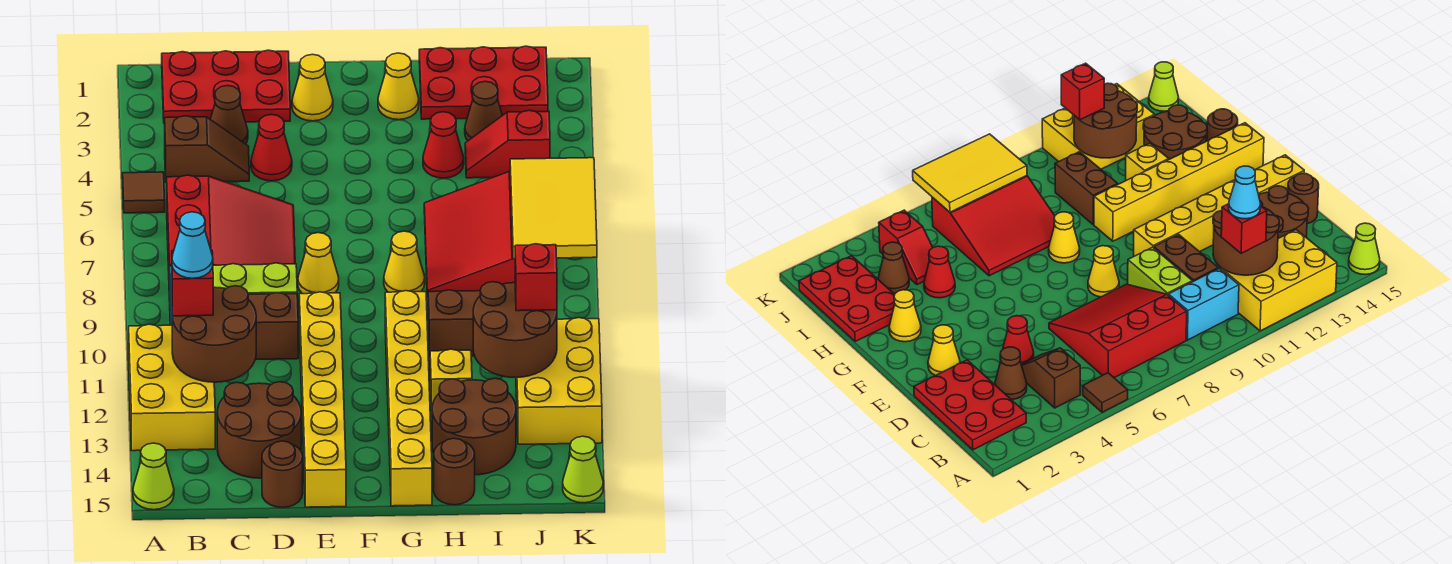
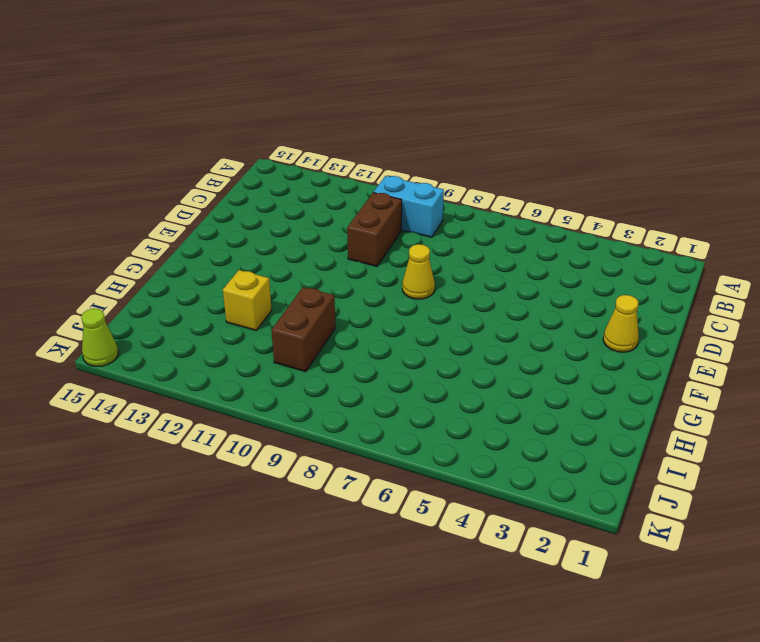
none -> brown tile A5 level 1
none -> yellow brick A11:B13 level 1
none -> lime cone A15 level 1
none -> red plate B1:D2 level 1

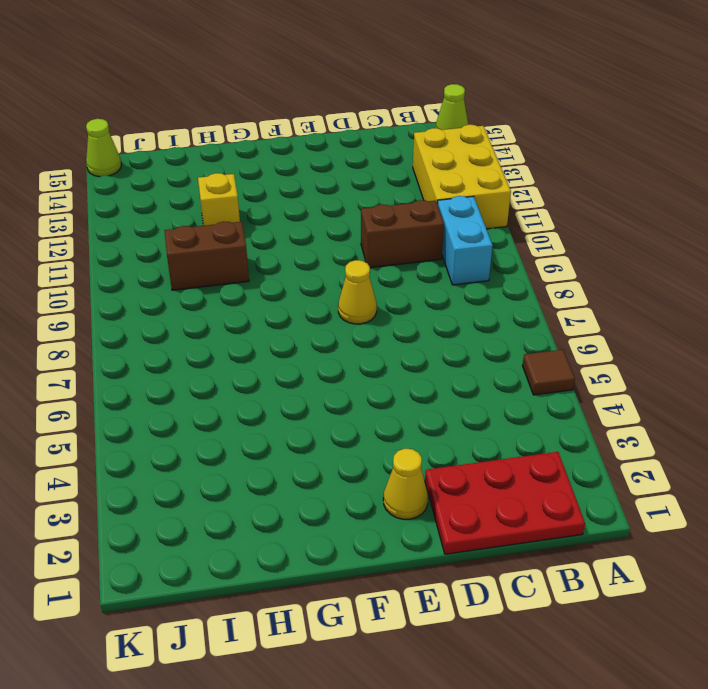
none -> brown slope B4:C4 level 1 top B
none -> red slope B6:D8 level 1 top B
none -> brown cone C3 level 1
none -> lime brick C9:D9 level 1

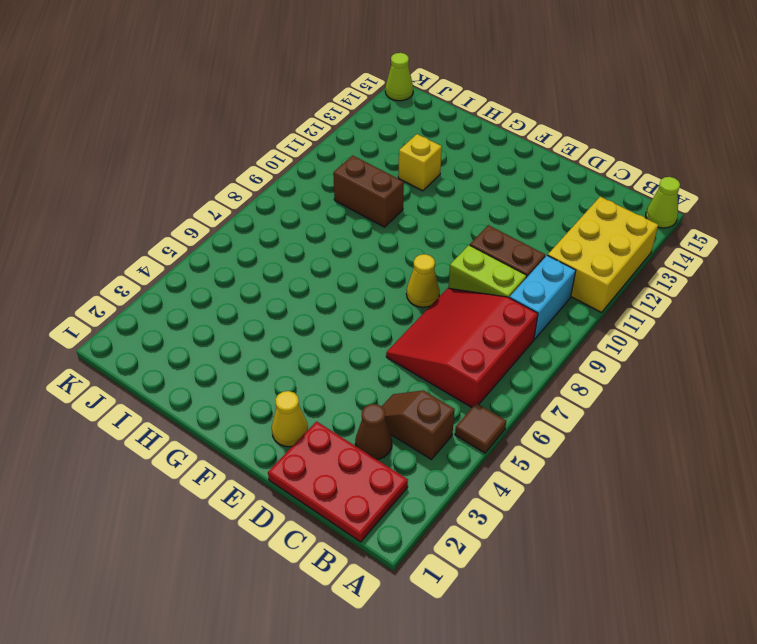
none -> brown round brick C13:D14 level 1
none -> red cone D4 level 1
none -> brown round brick D15 level 1
none -> yellow brick E10:E15 level 1

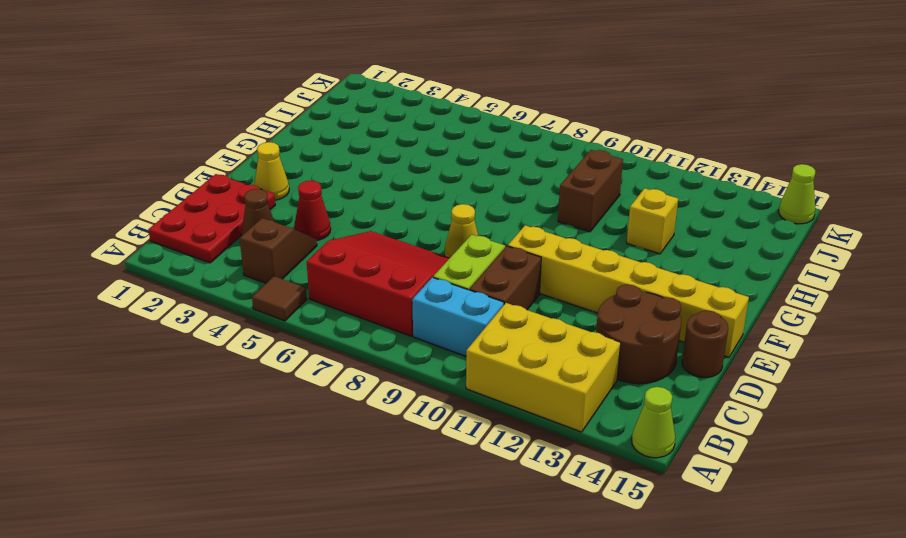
none -> yellow cone G2 level 1
none -> yellow cone G8 level 1
none -> yellow brick G10:G15 level 1
none -> red plate H1:J2 level 1

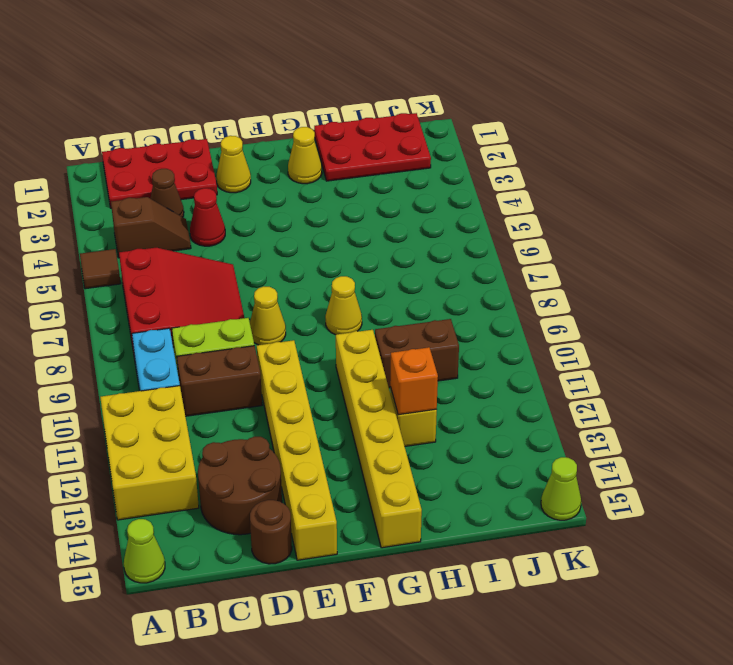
orange brick H12 level 2 -> none
none -> red cone H4 level 1
none -> red slope H6:J8 level 1 top J
none -> brown round brick H13:I14 level 1
none -> brown round brick H15 level 1

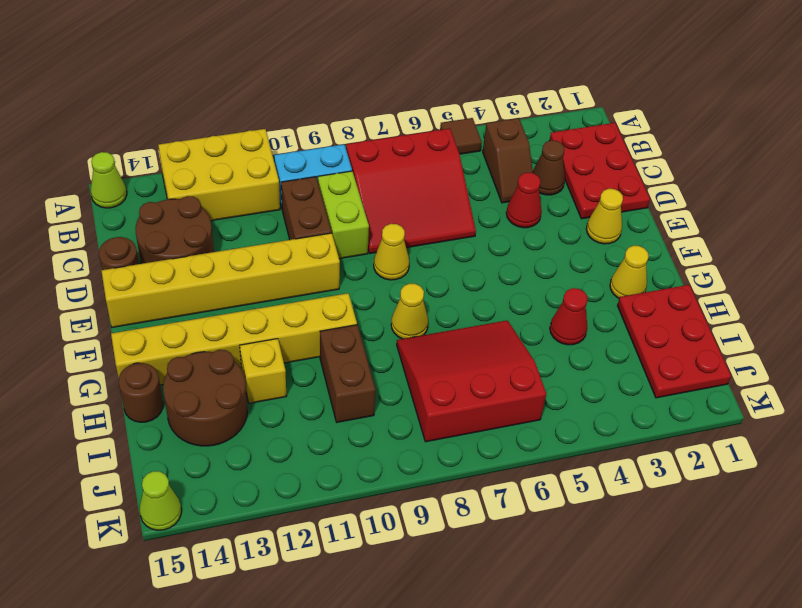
none -> brown cone I3 level 1
none -> red slope I4:J4 level 1 top J
none -> yellow brick J11:K13 level 1
none -> brown round brick B11:C12 level 2

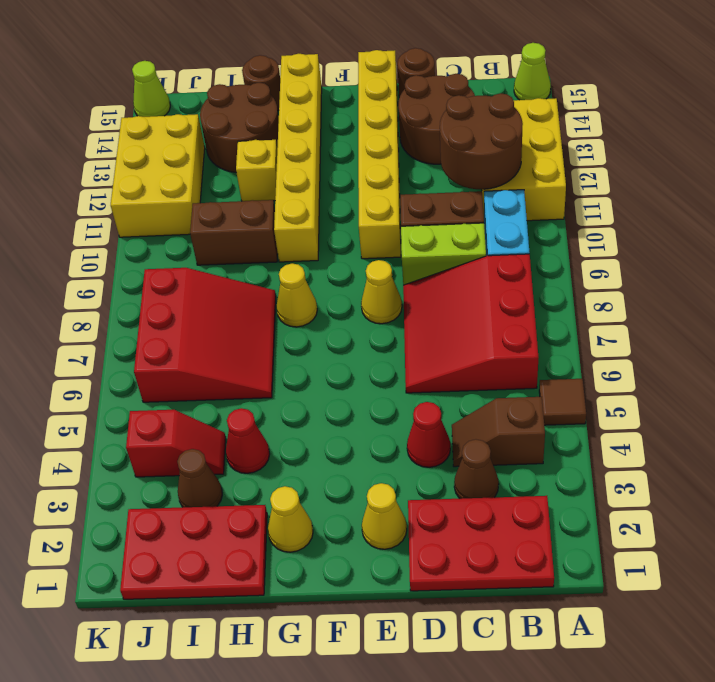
none -> brown round brick I11:J12 level 2
none -> yellow tile J6:K8 level 2
none -> red brick B11 level 3
none -> red brick J11 level 3

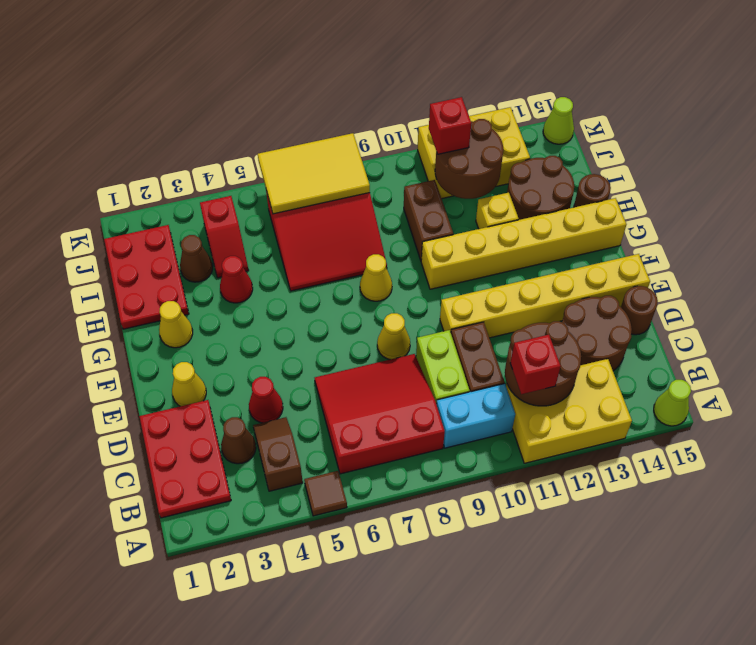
none -> cyan cone B11 level 4

